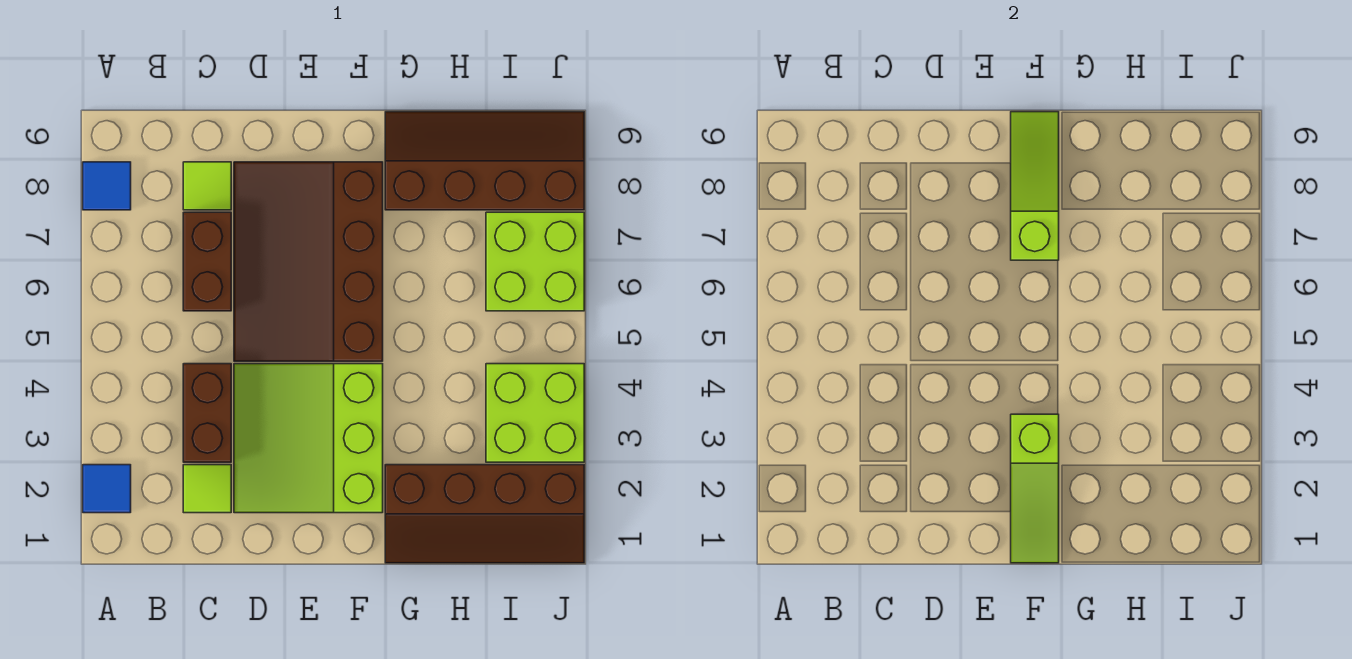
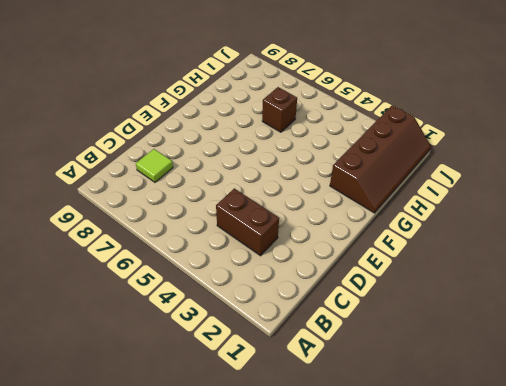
brown brick H6 level 1 -> none
none -> blue tile A2 level 1
none -> blue tile A8 level 1
none -> lime tile C2 level 1

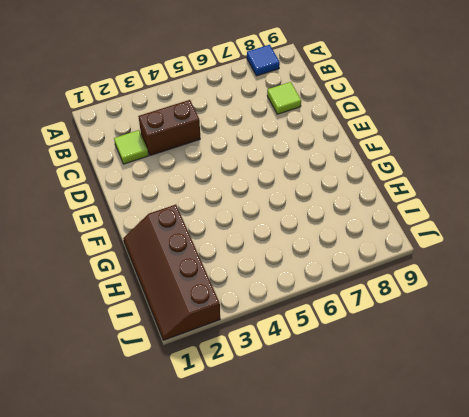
none -> blue tile A2 level 1
none -> brown brick C6:C7 level 1
none -> lime slope D2:F4 level 1 top F

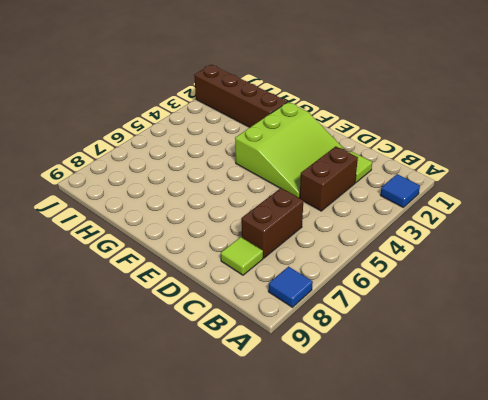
none -> brown slope D5:F8 level 1 top F
none -> brown slope G8:J9 level 1 top 8
none -> lime brick I3:J4 level 1

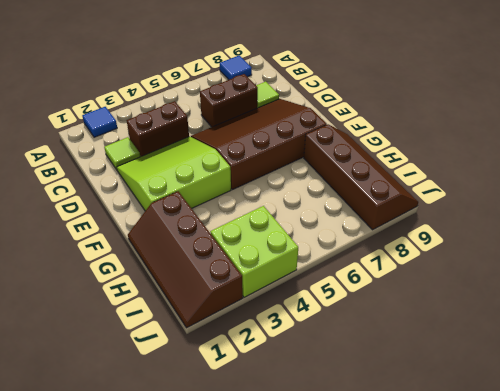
none -> lime brick I6:J7 level 1
none -> lime slope F1:F3 level 2 top 3
none -> lime slope F7:F9 level 2 top 7

